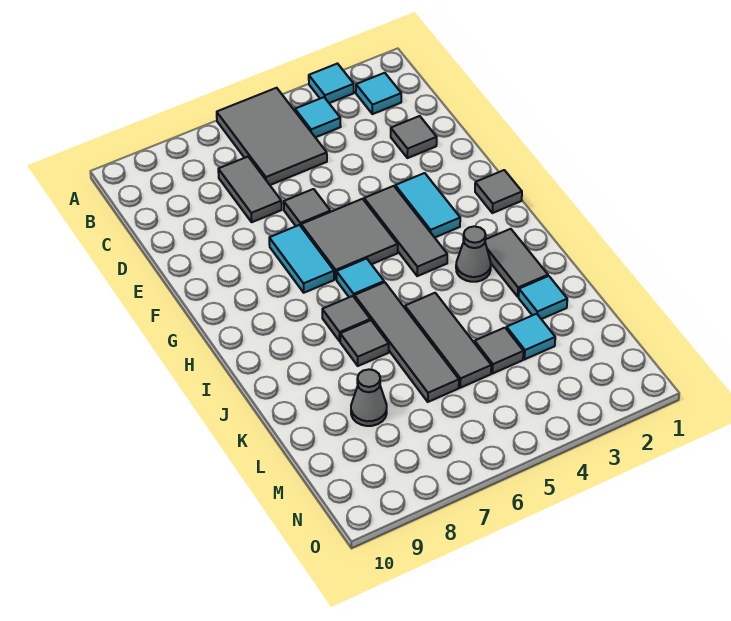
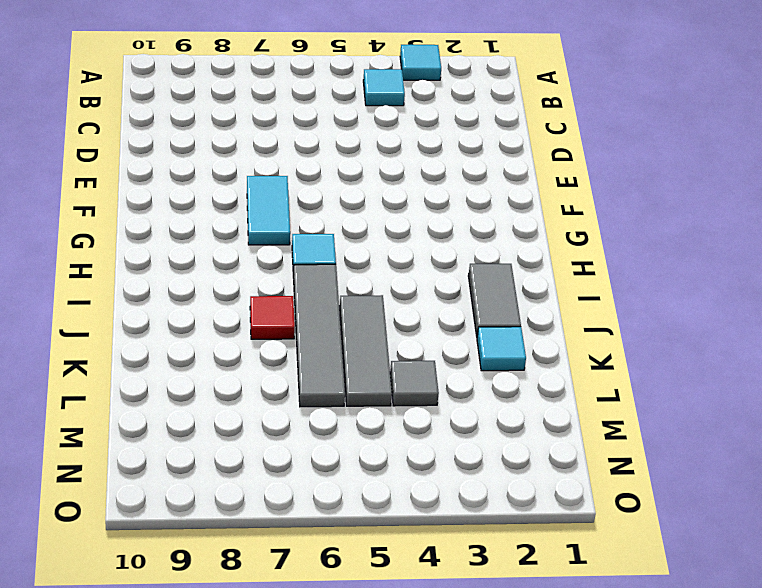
red tile J7 level 1 -> grey tile J7 level 1
none -> grey tile A5:C6 level 1
none -> cyan tile B2 level 1
none -> grey tile C7:D7 level 1

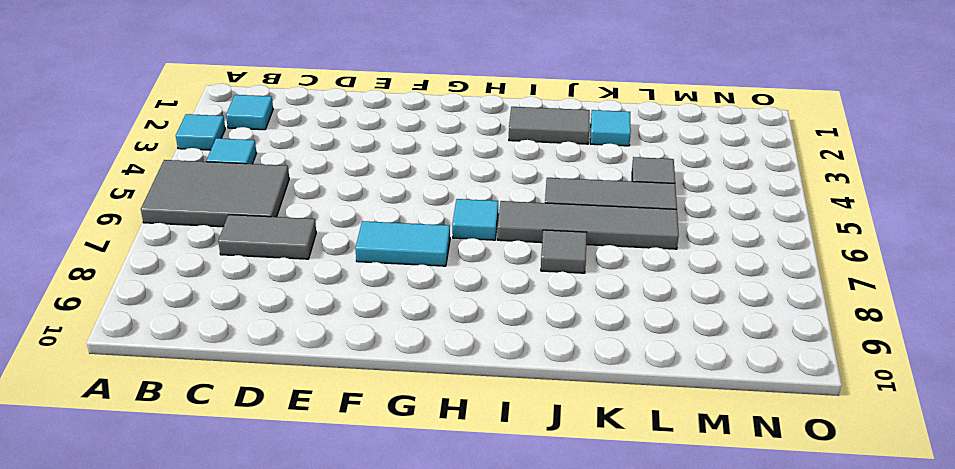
none -> grey tile D2 level 1
none -> grey tile E6 level 1
none -> cyan tile F3:G3 level 1

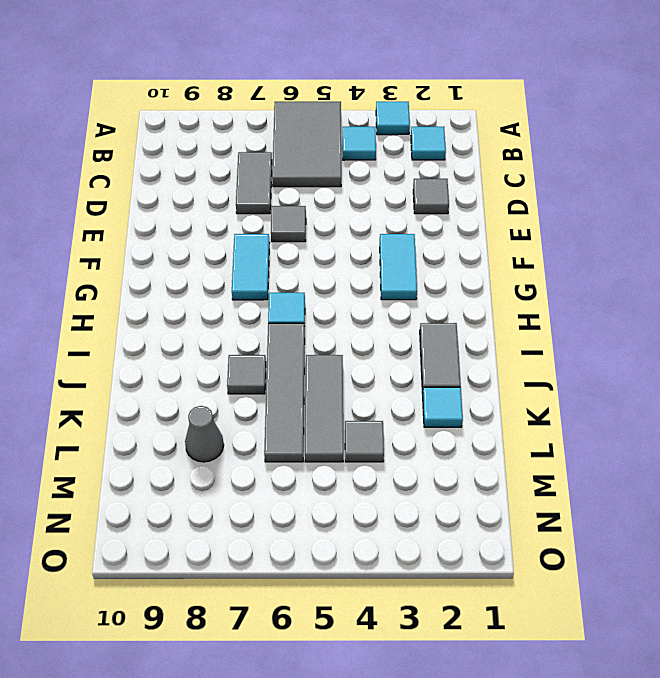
none -> grey tile F4:H4 level 1
none -> grey tile F5:G6 level 1
none -> grey tile G1 level 1

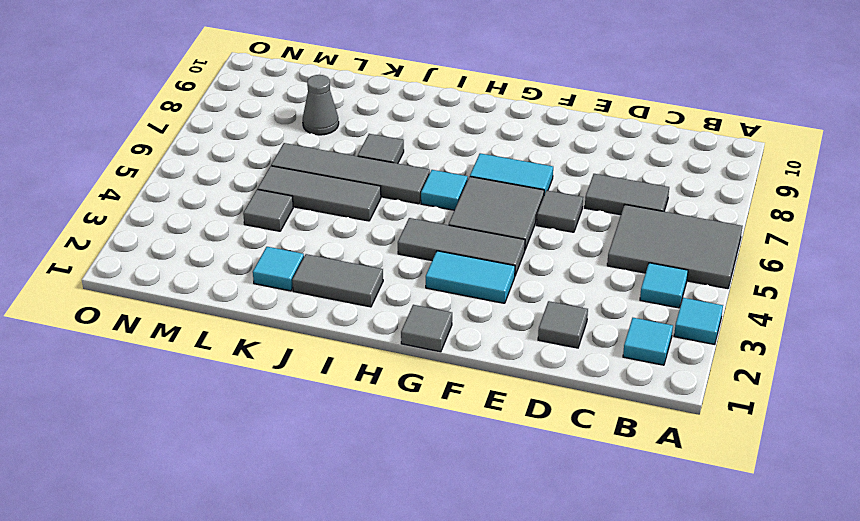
none -> grey cone I3 level 1
none -> grey tile I7 level 1
none -> cyan tile L3 level 1

